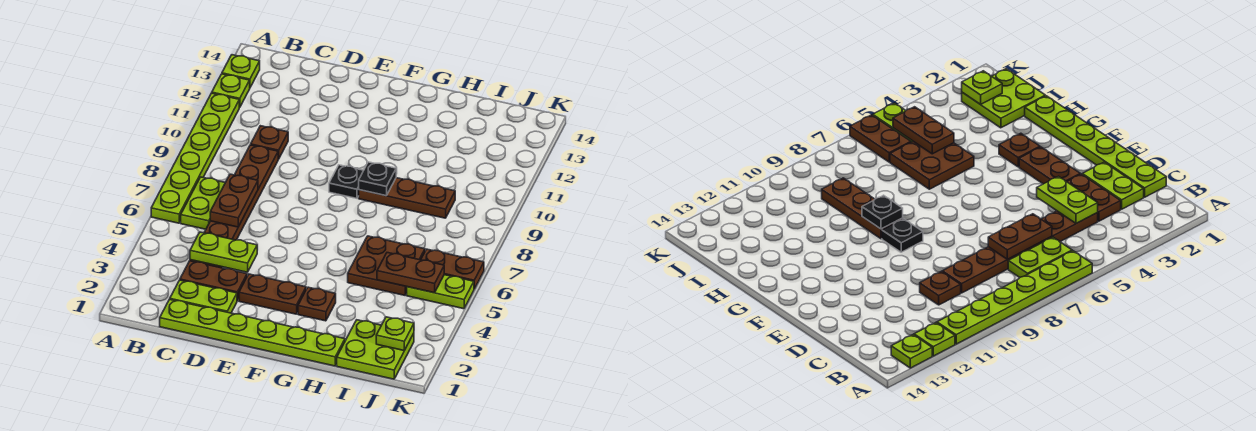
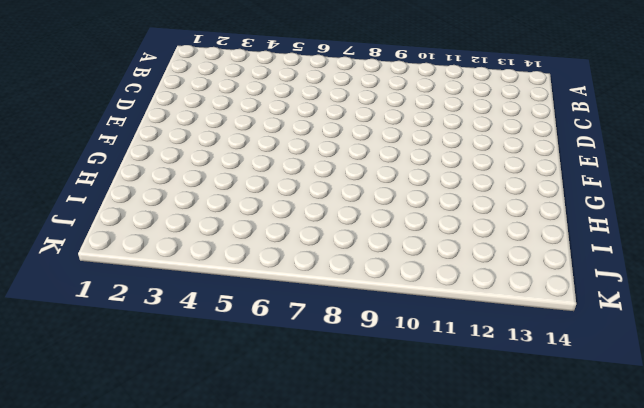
none -> lime plate A6:A11 level 1
none -> lime plate A12 level 1
none -> lime plate A13 level 1

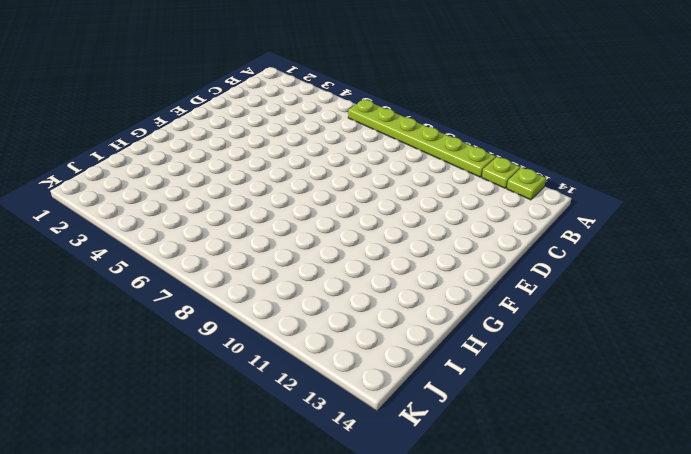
none -> lime plate B6:B7 level 1
none -> lime plate C1:H1 level 1
none -> lime plate C2:D2 level 1

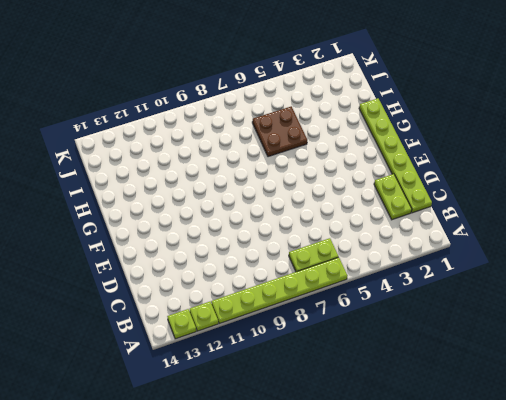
none -> brown plate C3:D3 level 1
none -> brown plate C4:C9 level 1
none -> brown plate C10 level 1

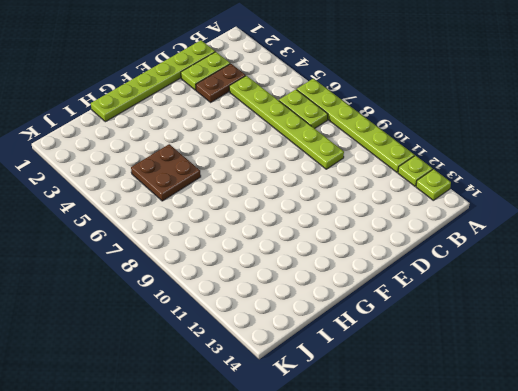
lime plate C4:C9 level 1 -> brown plate C4:C9 level 1
none -> brown plate C10 level 1
none -> brown plate E3:F3 level 1
none -> black plate F9 level 1

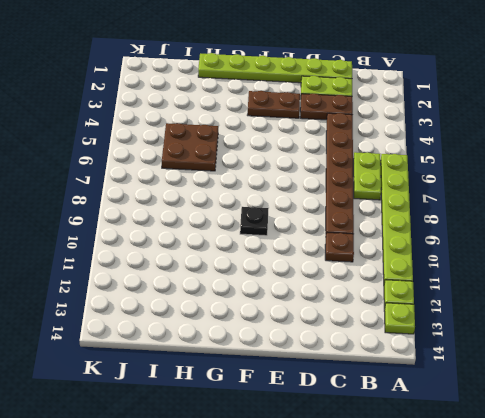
none -> brown plate G3 level 1
none -> brown plate G9:I9 level 1
none -> lime plate I1:J2 level 1

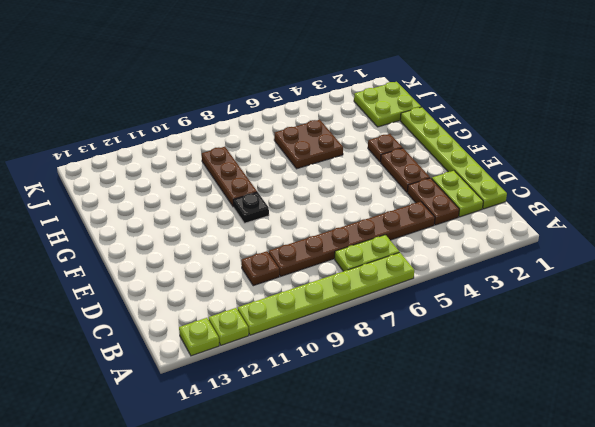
none -> lime plate J5:K5 level 1
none -> brown plate J6:K6 level 1
none -> lime plate C4:D4 level 2

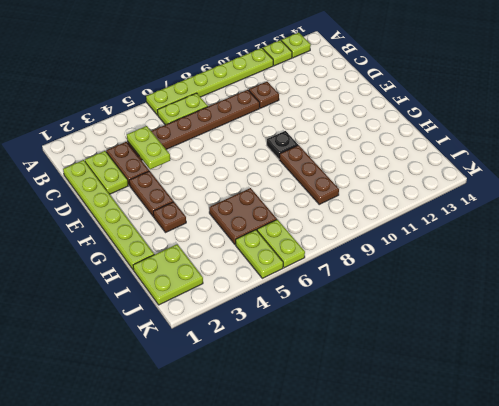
lime plate J6:K6 level 1 -> brown plate J6:K6 level 1
none -> brown plate C6:C7 level 2
none -> black plate G9 level 2
none -> brown plate I5:J5 level 2

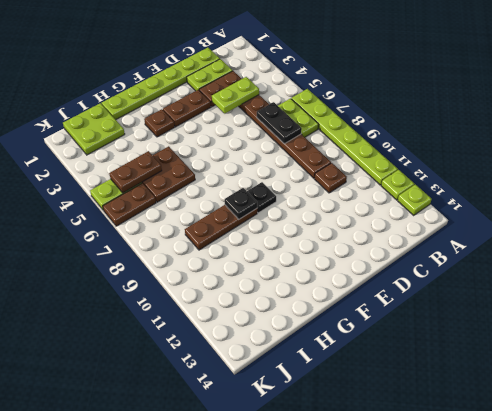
black plate C6:C7 level 2 -> brown plate C6:C7 level 2
none -> lime plate J2 level 2

